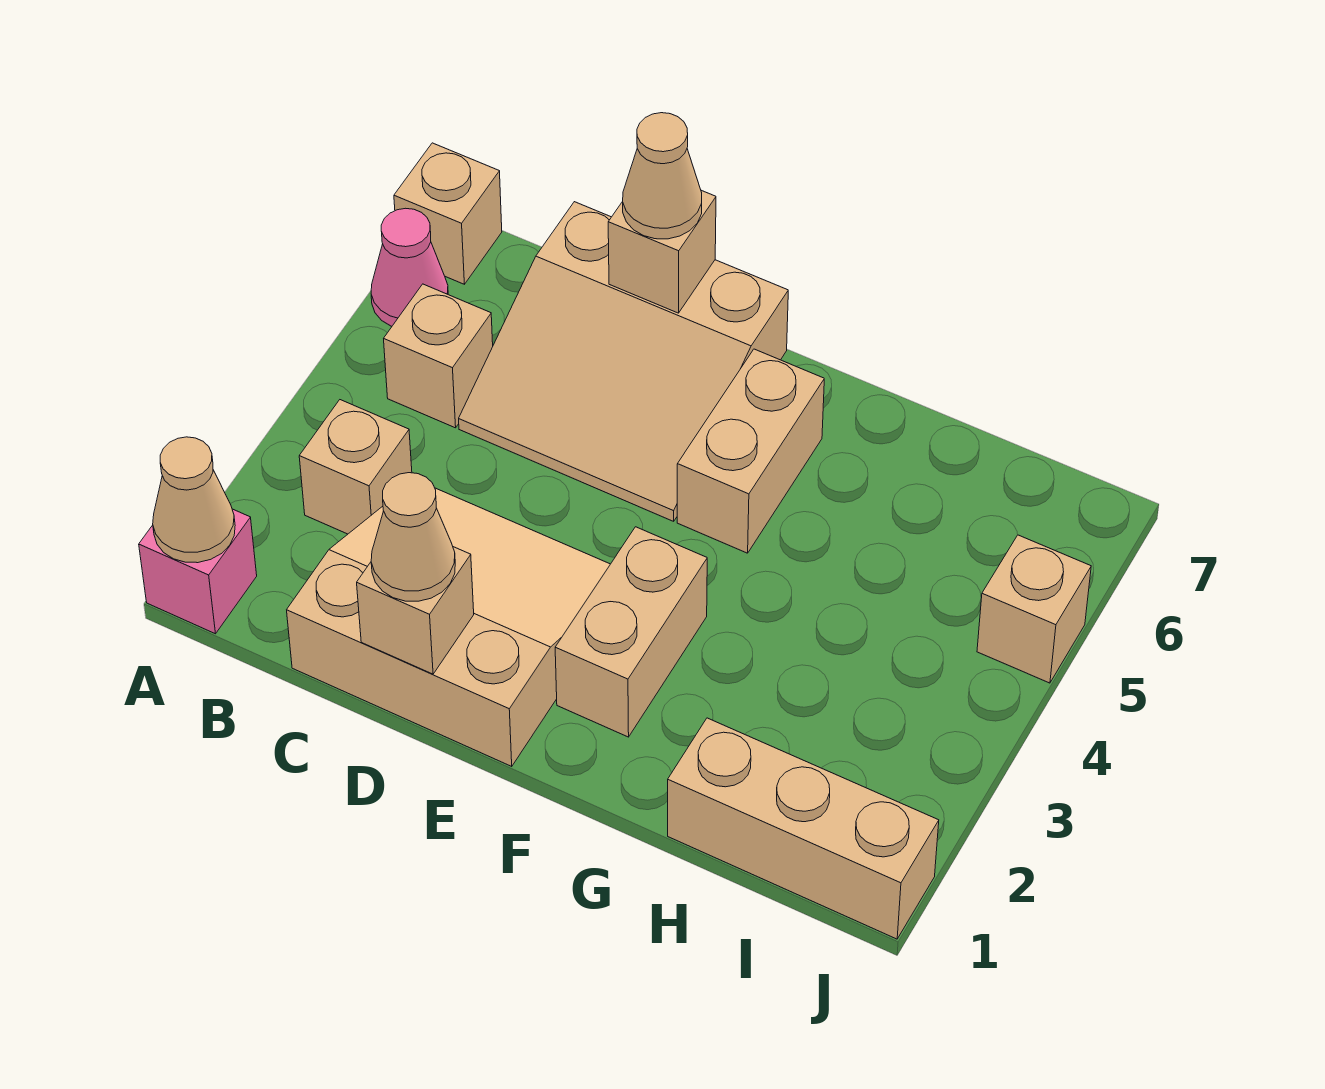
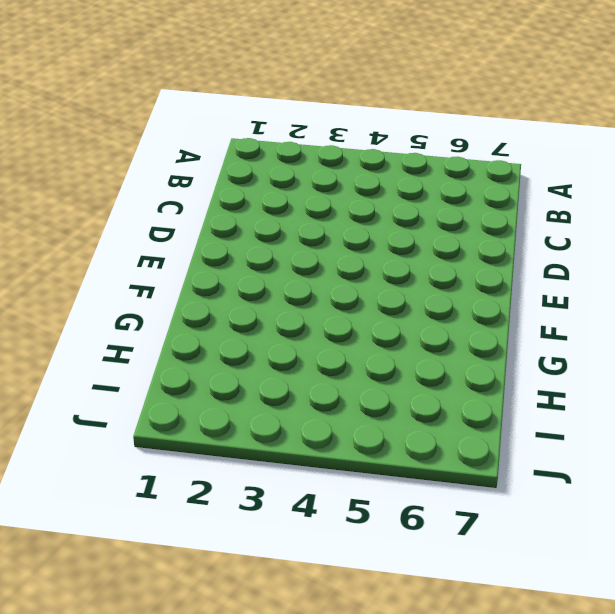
none -> pink brick A1 level 1
none -> pink cone A6 level 1
none -> tan brick A7 level 1

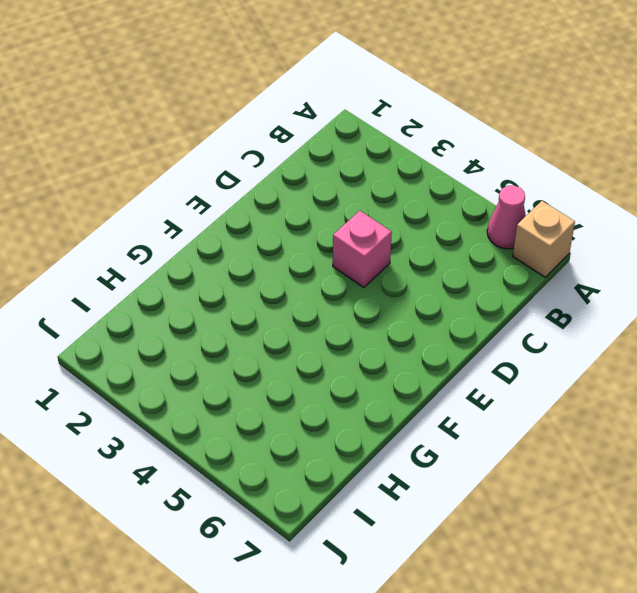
pink brick D4 level 1 -> pink brick A1 level 1
none -> tan brick B3 level 1
none -> tan brick B5 level 1
none -> tan slope C1:E3 level 1 top 1

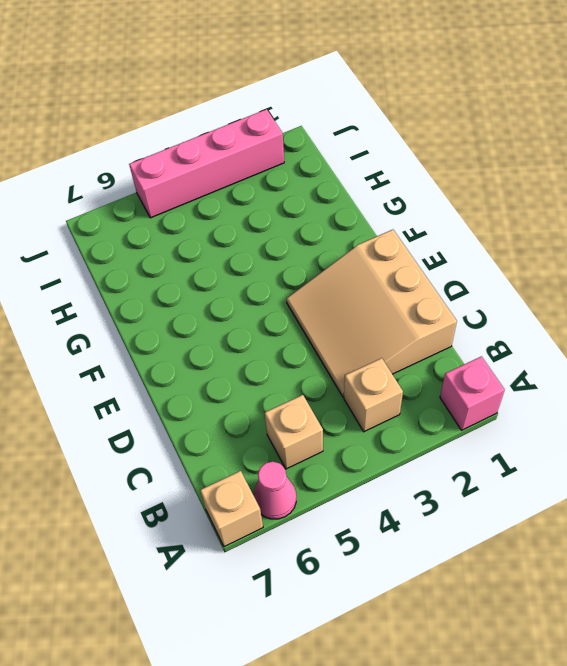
pink brick J2:J5 level 1 -> tan brick J5 level 1
none -> tan slope C5:E7 level 1 top 7
none -> tan brick F2:F3 level 1
none -> tan brick F5:F6 level 1

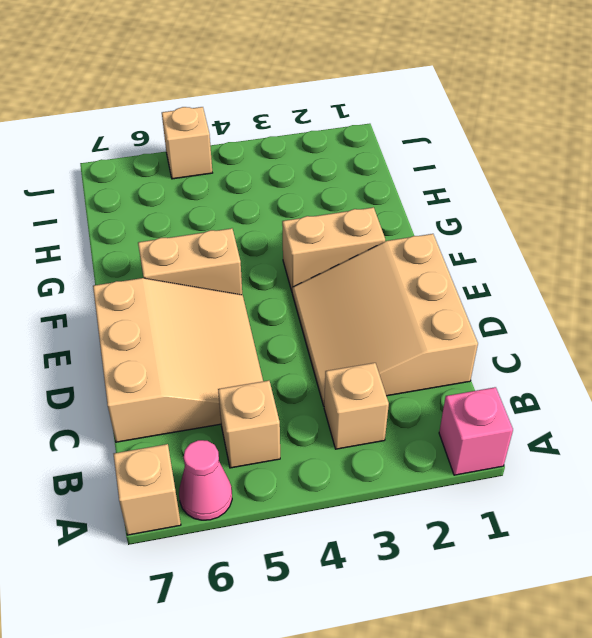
none -> tan brick H1:J1 level 1
none -> tan cone A1 level 2
none -> tan brick D1 level 2

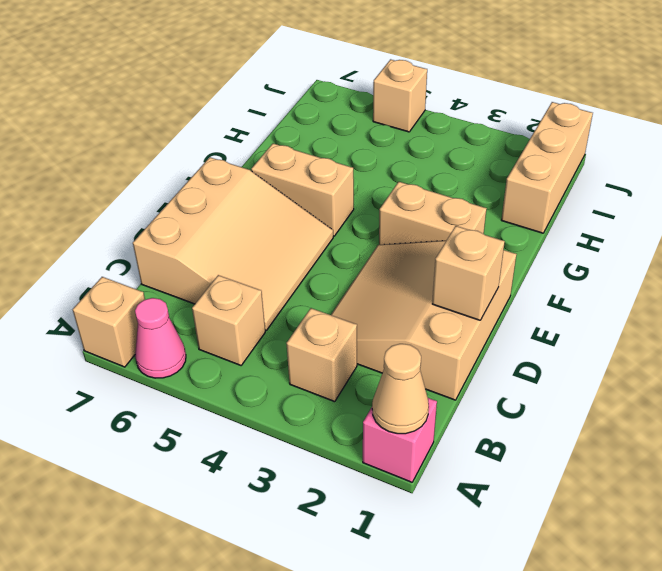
none -> tan brick D7 level 2
none -> tan cone D1 level 3
none -> tan cone D7 level 3

